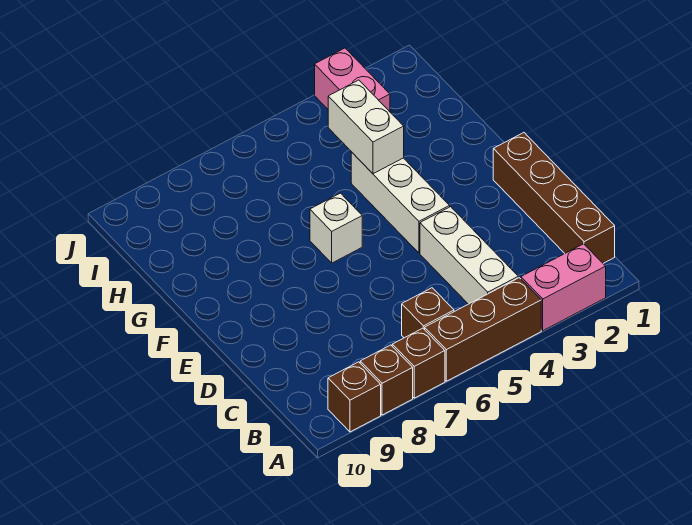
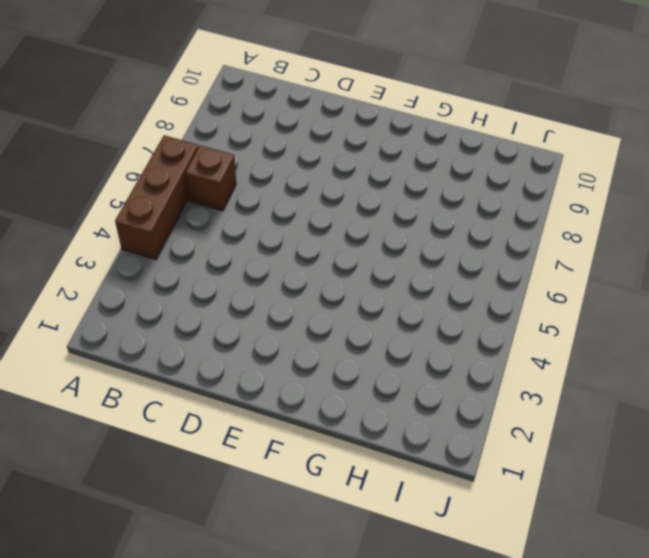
none -> pink brick A2:A3 level 1
none -> brown brick A7 level 1
none -> brown brick A8 level 1

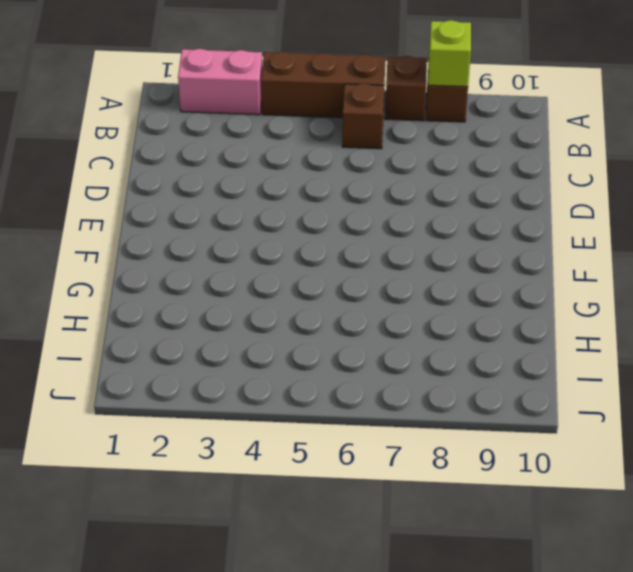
lime brick A8 level 2 -> none
none -> brown brick A9 level 1
none -> brown brick B1:E1 level 1
none -> white brick B4:D4 level 1

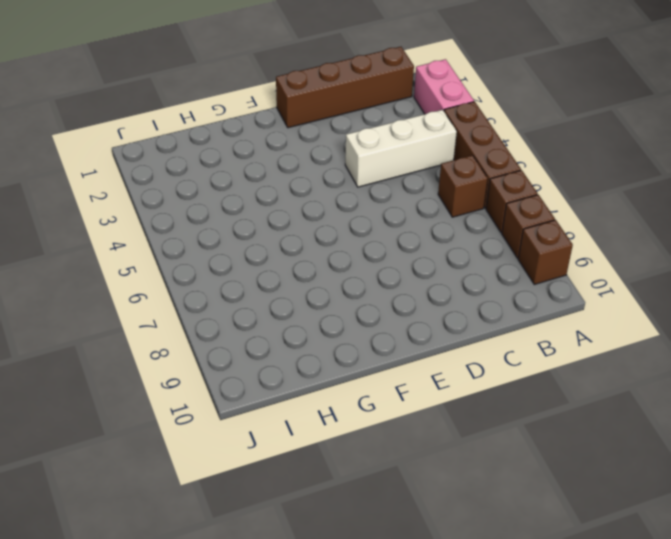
none -> white brick E4:G4 level 1
none -> white brick F6 level 1
none -> pink brick I3:J3 level 1

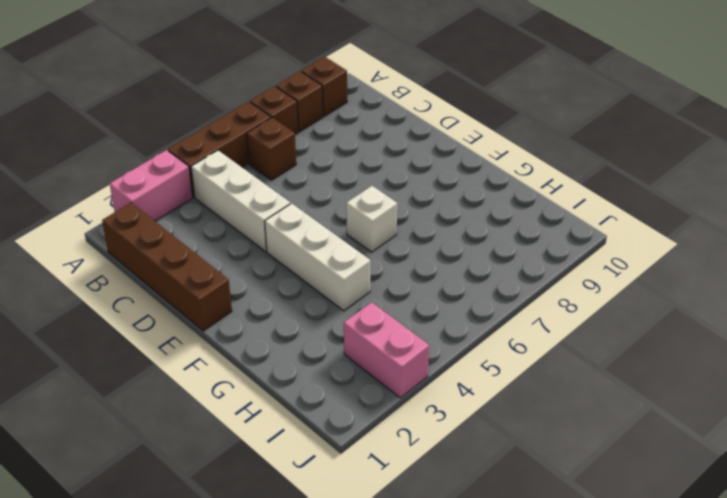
none -> white brick G4:H4 level 2

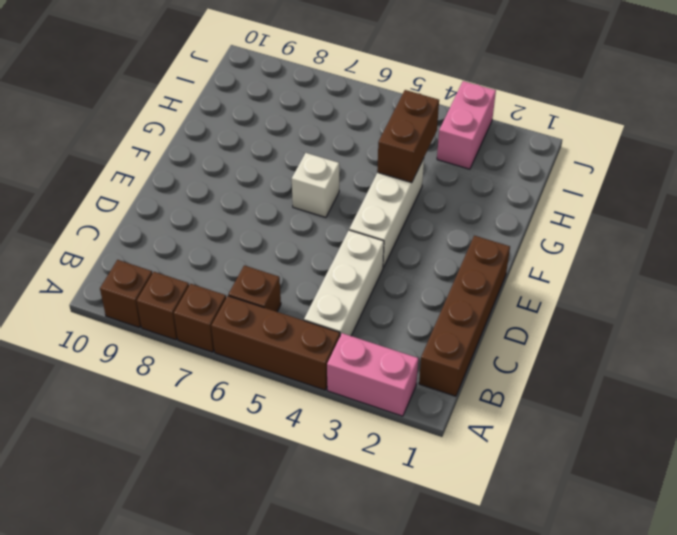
brown brick G4:H4 level 2 -> white brick G4:H4 level 2

